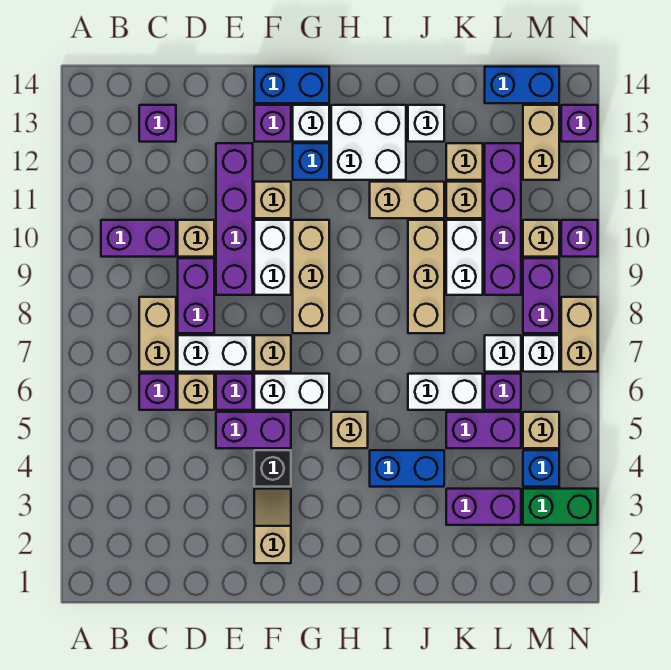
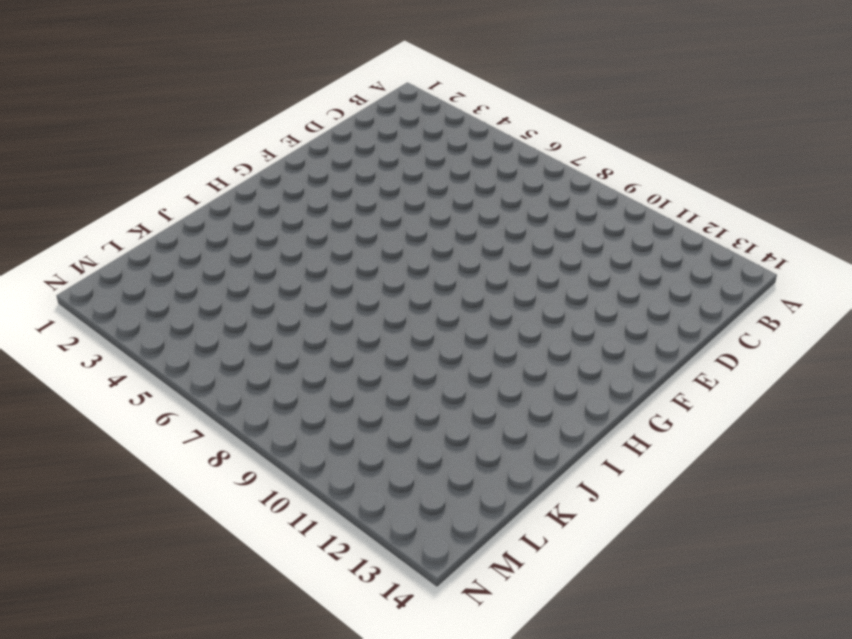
none -> purple brick B10:C10 level 1
none -> purple brick C6 level 1
none -> tan brick C7:C8 level 1
none -> purple brick C13 level 1

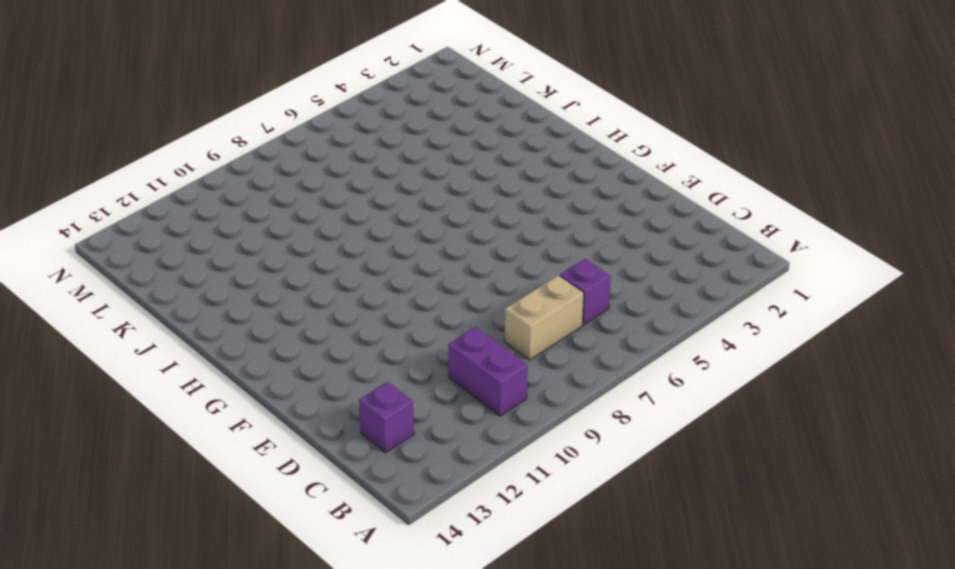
none -> tan brick D6 level 1
none -> white brick D7:E7 level 1
none -> purple brick D8:D9 level 1
none -> tan brick D10 level 1

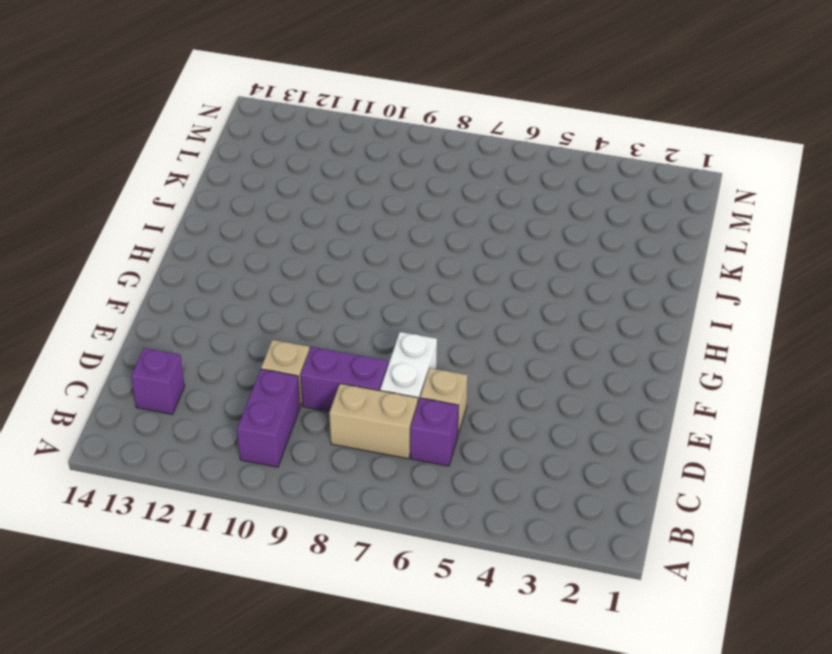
none -> purple brick E5:F5 level 1
none -> purple brick E6 level 1
none -> purple brick E9:E12 level 1
none -> tan slope F2:F3 level 1 top 2

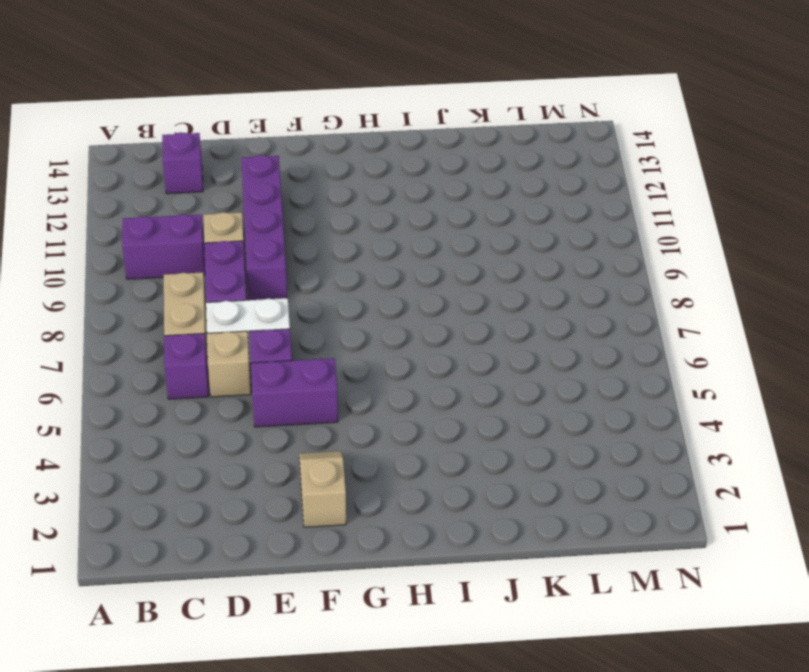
none -> black brick F4 level 1
none -> white brick F6:G6 level 1
none -> tan brick F7 level 1
none -> white brick F9:F10 level 1

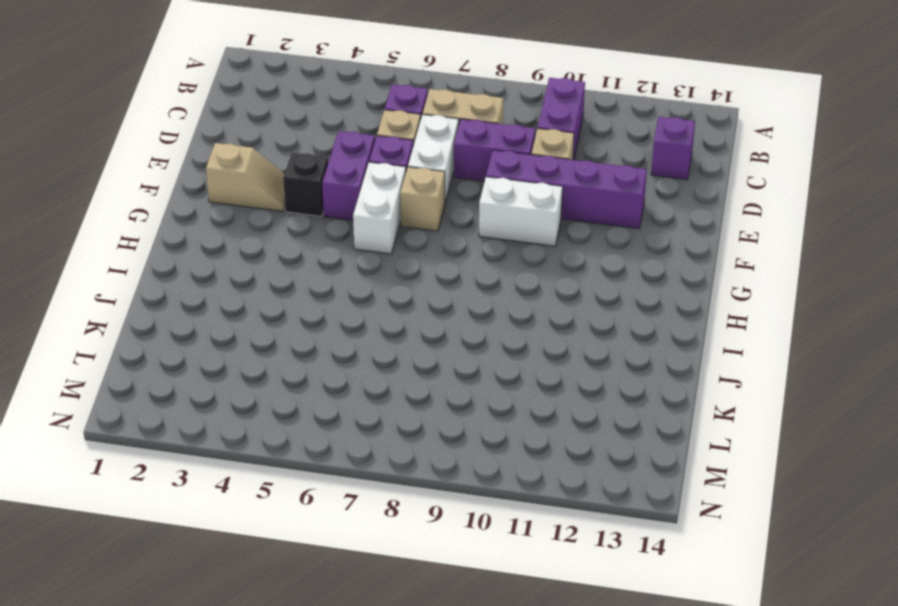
none -> tan brick F11 level 1
none -> purple brick F13 level 1
none -> blue brick F14:G14 level 1
none -> tan brick G8:G10 level 1

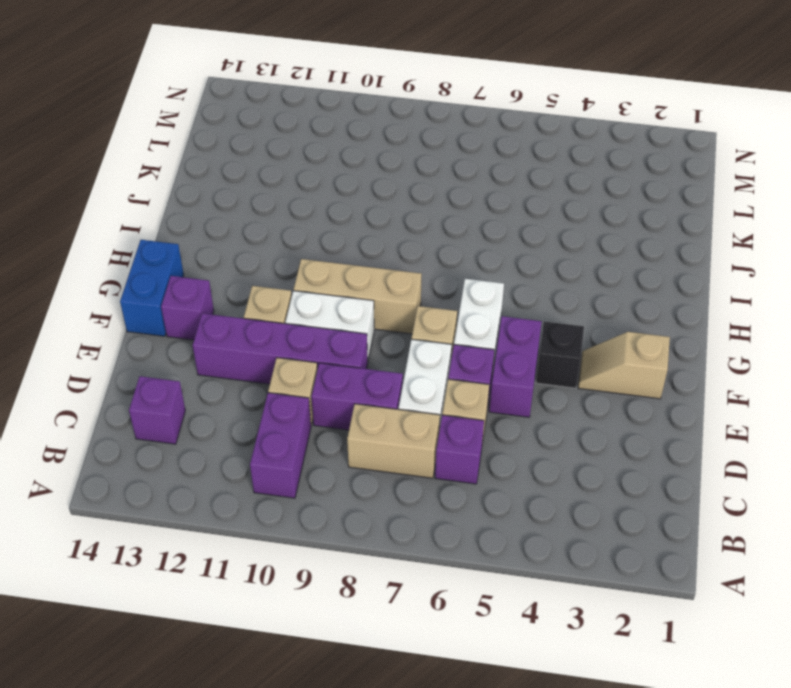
none -> blue brick G12 level 1
none -> white brick G13 level 1
none -> tan brick H5 level 1
none -> white brick H12:I13 level 1

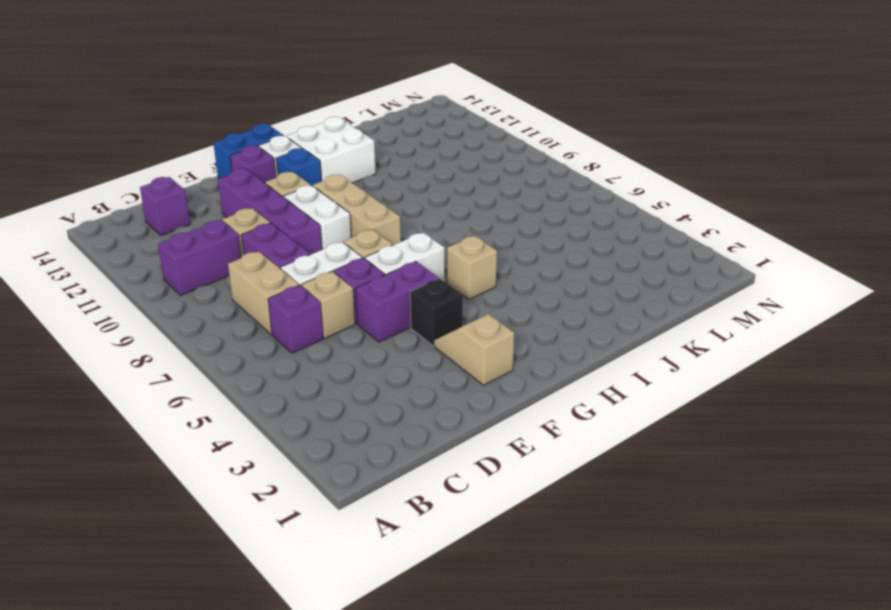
none -> blue brick I4:J4 level 1
none -> tan brick I11:J11 level 1
none -> white brick J6:K6 level 1
none -> tan brick J8:J10 level 1

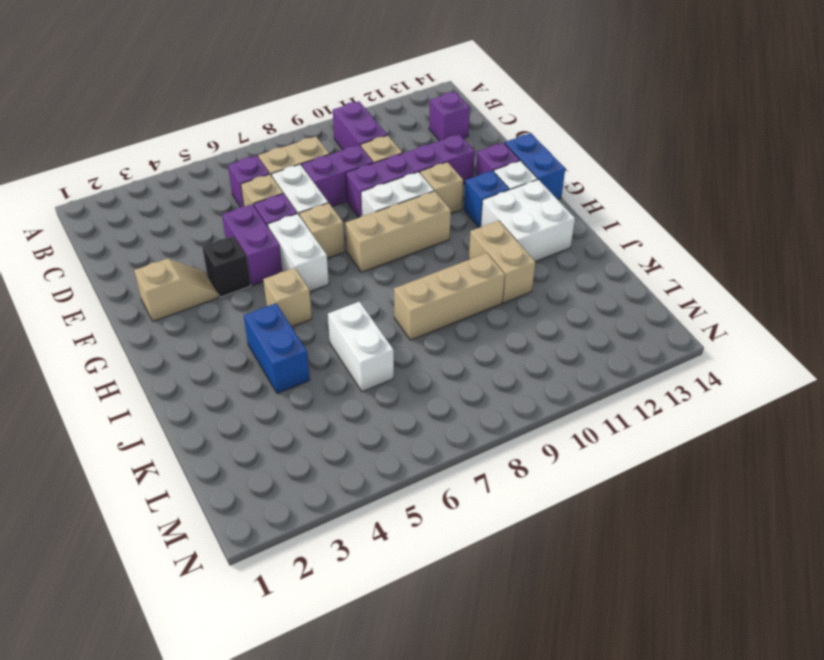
none -> white brick J13 level 1
none -> purple brick K3:L3 level 1
none -> purple brick K5:L5 level 1
none -> white brick K9:K10 level 1

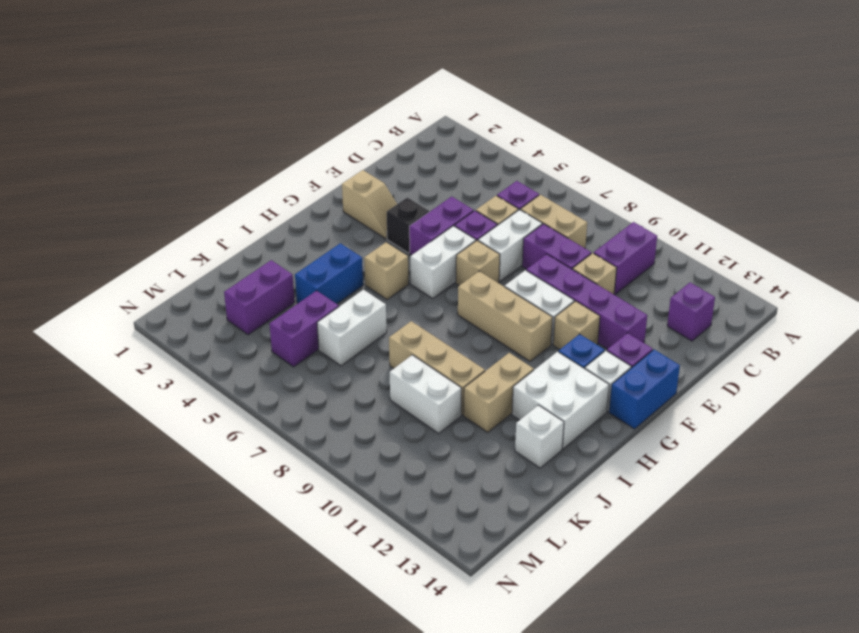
none -> tan brick K11 level 1
none -> tan brick K12 level 1
none -> purple brick L6 level 1
none -> white brick L7 level 1

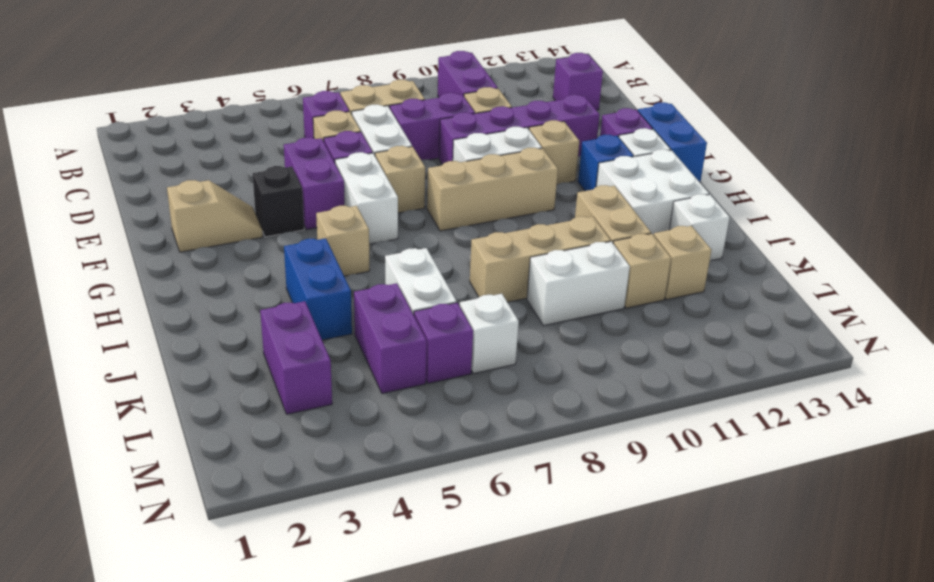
none -> purple brick L9:L12 level 1
none -> blue brick L14:M14 level 1
none -> green brick M3:N3 level 1
none -> blue brick M4 level 1

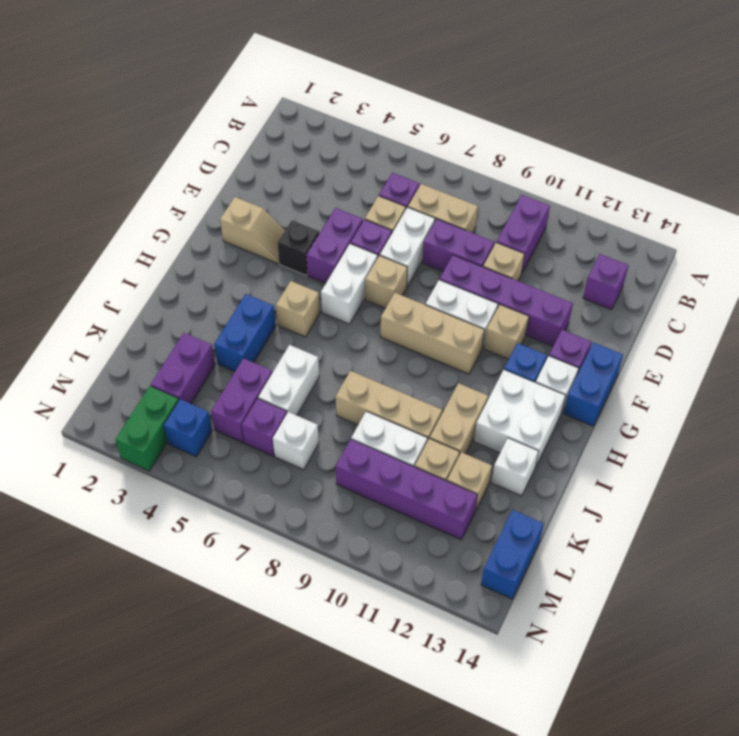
none -> tan brick M5 level 1
none -> white brick M7 level 1
none -> purple brick M8:M9 level 1
none -> tan brick M10 level 1

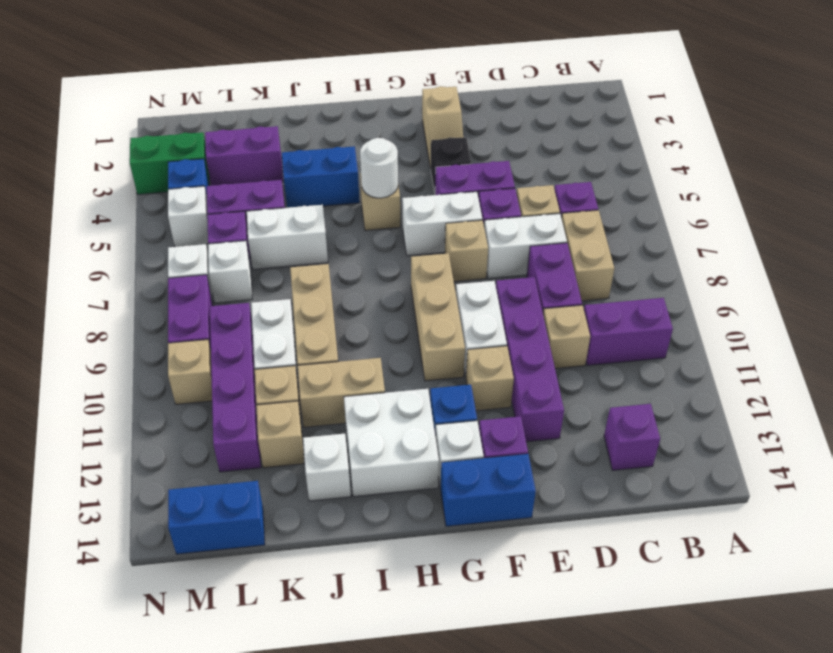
white round brick H5 level 2 -> none
white brick M5 level 1 -> tan brick M5 level 1
none -> tan brick M12:M13 level 1
none -> tan brick N7:N8 level 1
none -> purple brick N10 level 1
none -> purple brick N13 level 1

